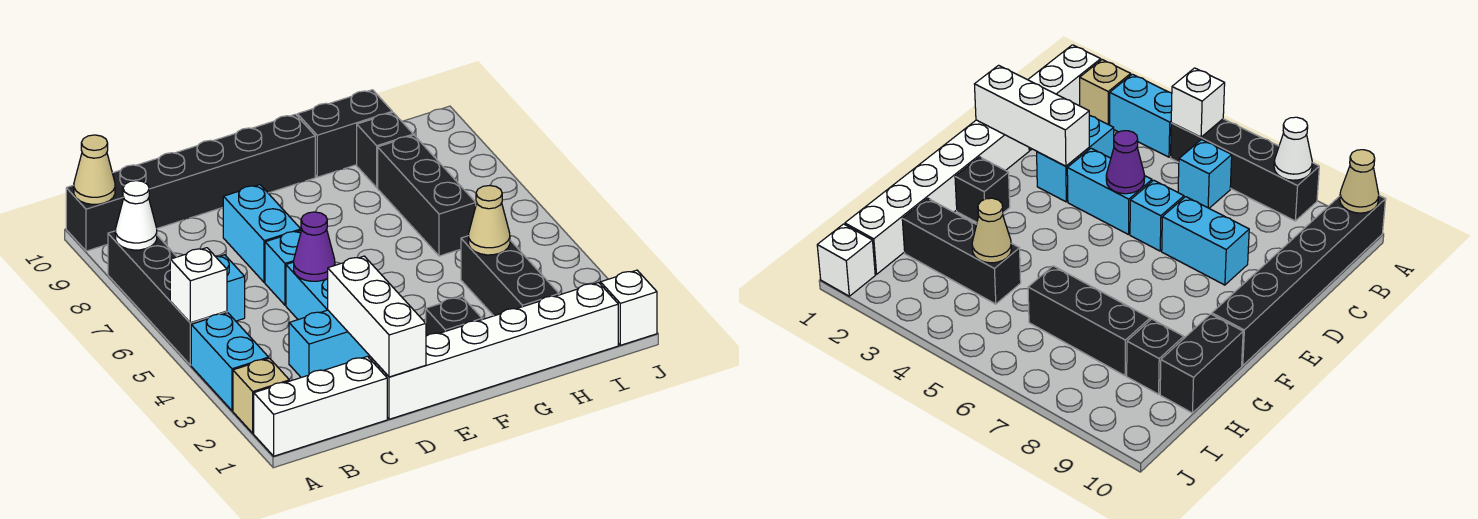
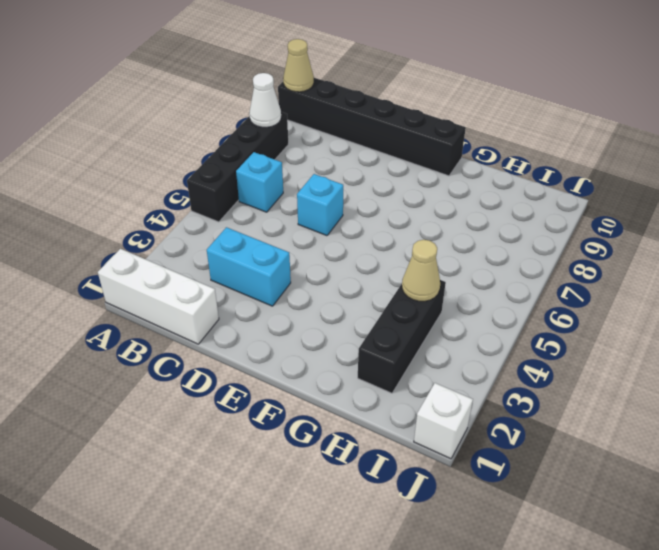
none -> tan brick A2 level 1
none -> cyan brick A3:A4 level 1
none -> white brick D1:I1 level 1

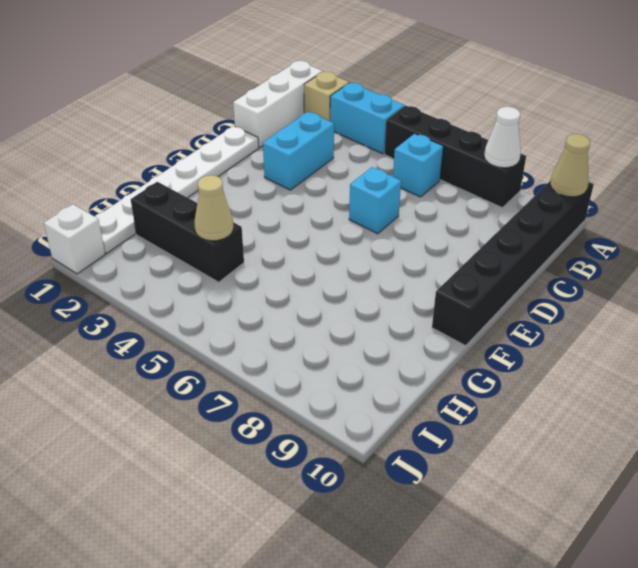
white plate D1:I1 level 1 -> white brick D1:I1 level 1
none -> cyan brick D4:D5 level 1
none -> cyan brick D7:D8 level 1
none -> black brick F2 level 1

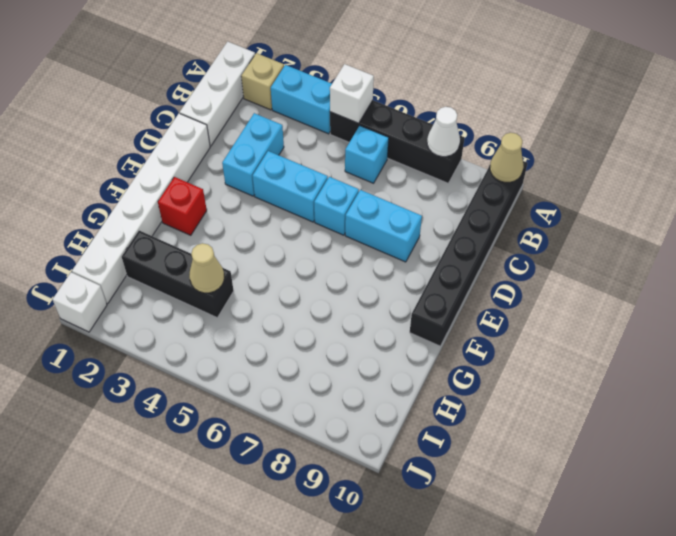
red brick F2 level 1 -> black brick F2 level 1
none -> black brick G10:H10 level 1
none -> black brick H6:H8 level 1
none -> black brick H9 level 1

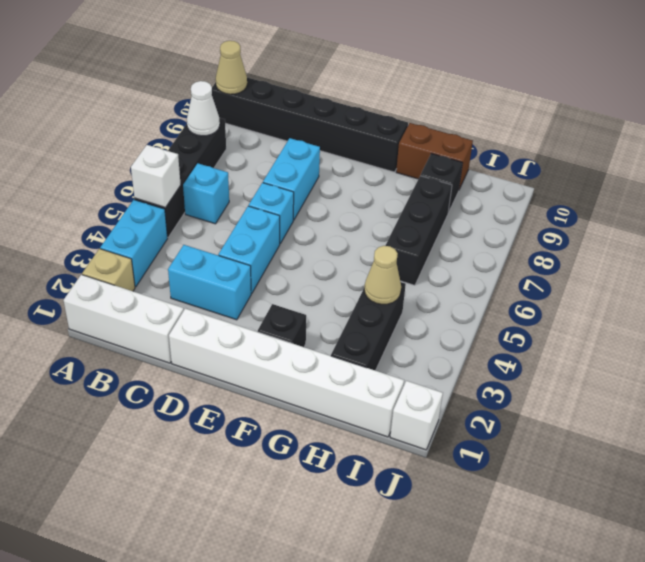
brown brick G10:H10 level 1 -> black brick G10:H10 level 1
none -> white brick D1:D3 level 2
none -> purple cone D5 level 2

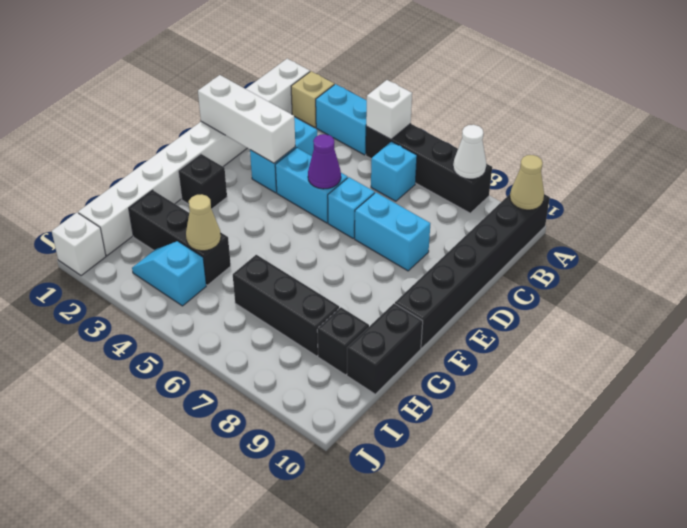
cyan slope I3:I4 level 1 top 4 -> none

